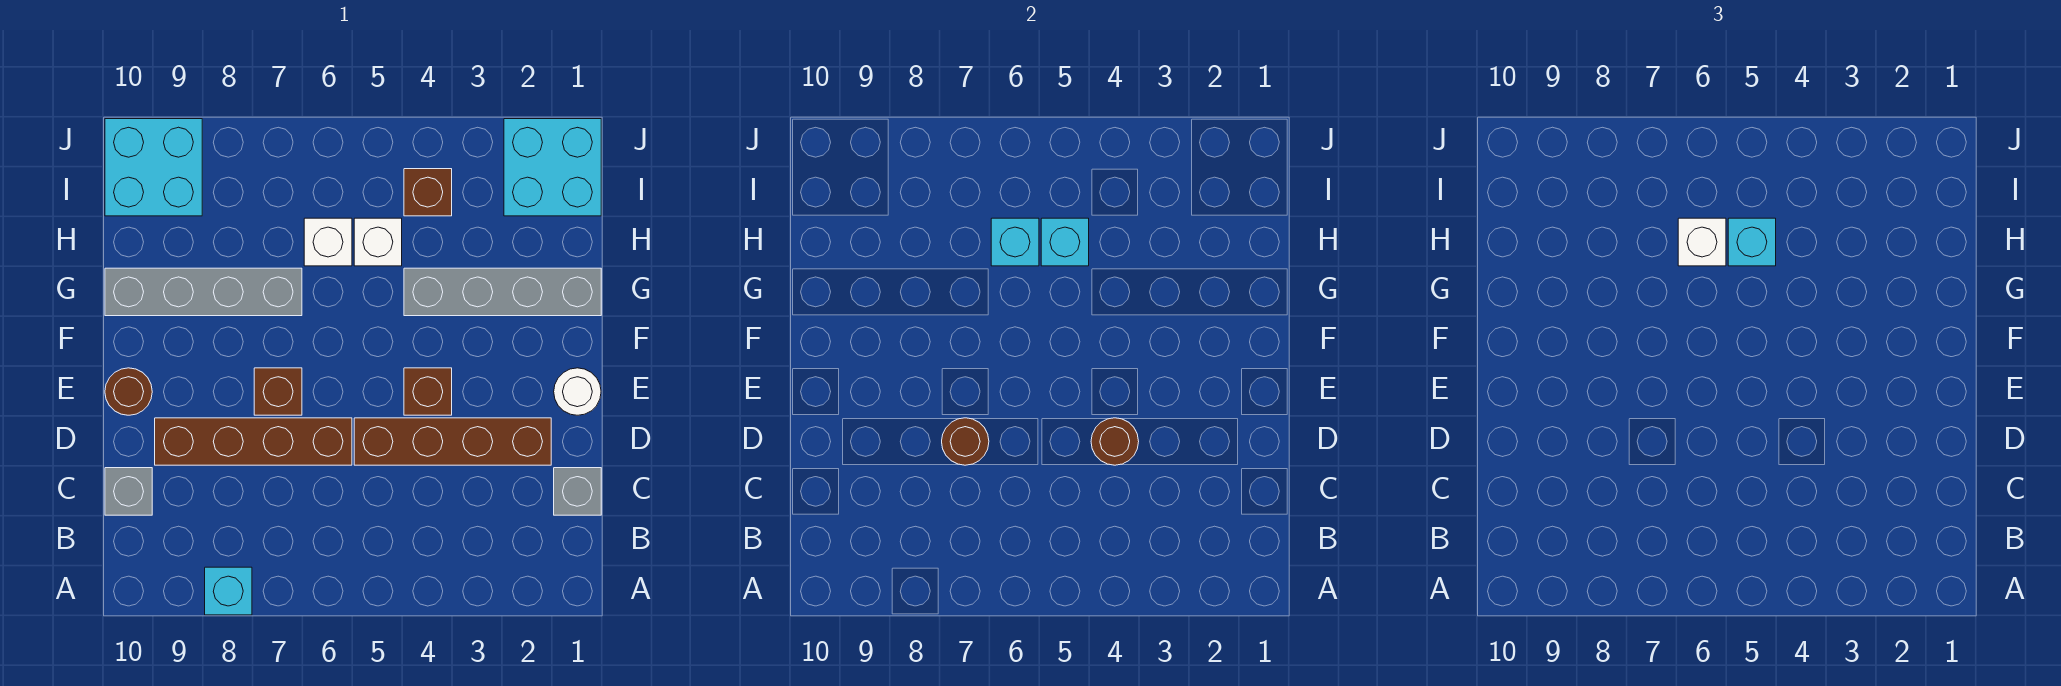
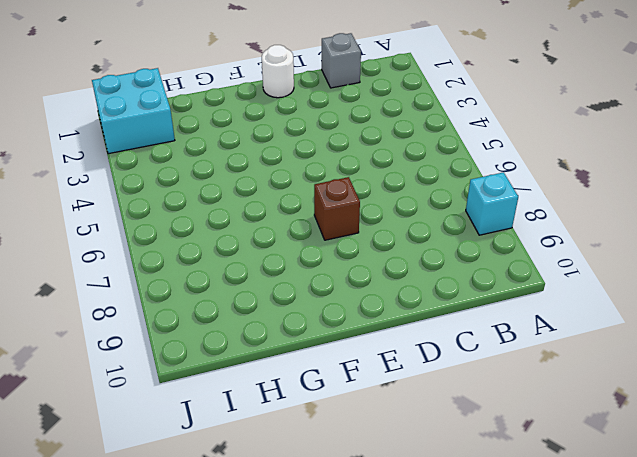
none -> grey brick C10 level 1
none -> brown brick D2:D5 level 1
none -> brown brick D6:D9 level 1

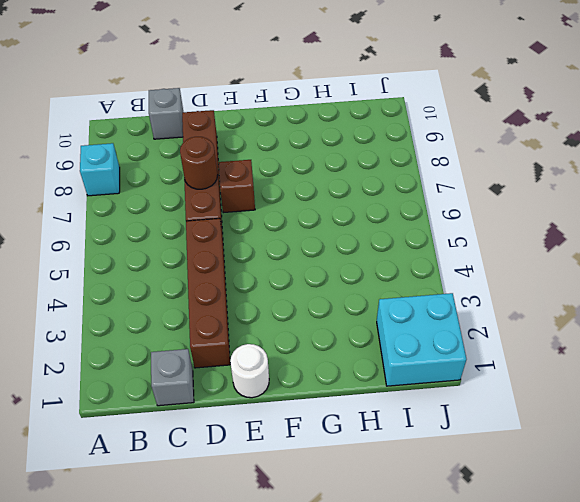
none -> brown brick E4 level 1
none -> brown round brick E10 level 1
none -> grey brick G1:G4 level 1

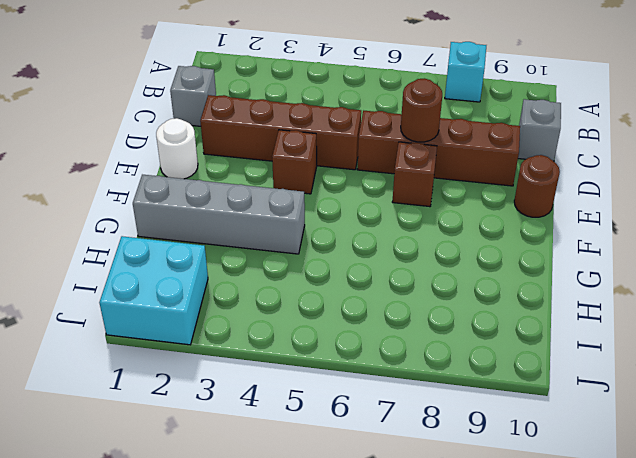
none -> grey brick G7:G10 level 1
none -> white brick H5 level 1
none -> white brick H6 level 1

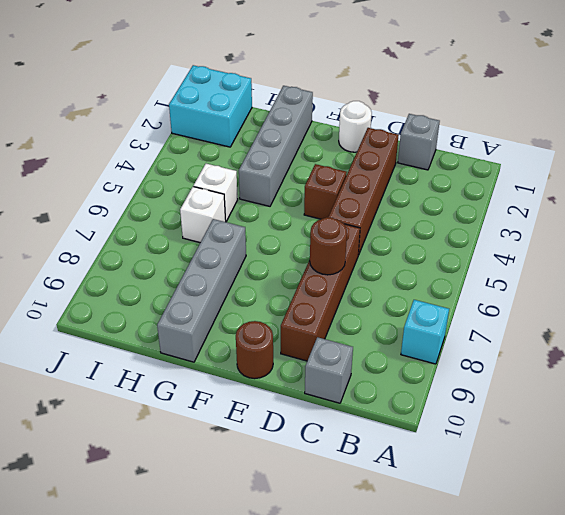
none -> brown brick E7 level 1
none -> brown brick I4 level 1
none -> cyan brick I9:J10 level 1

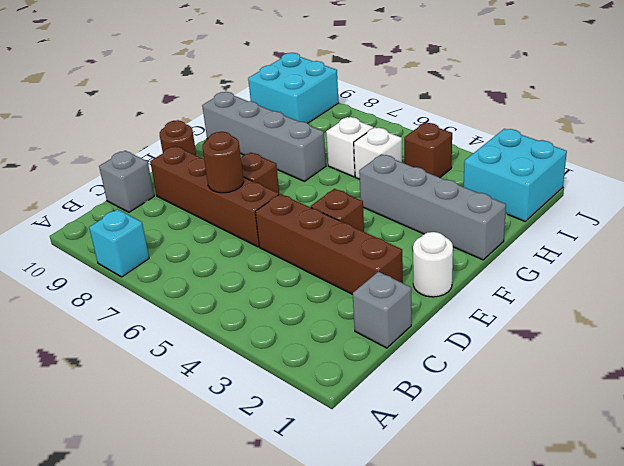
none -> brown round brick D4 level 2
none -> cyan brick H5 level 2
none -> cyan brick H6 level 2

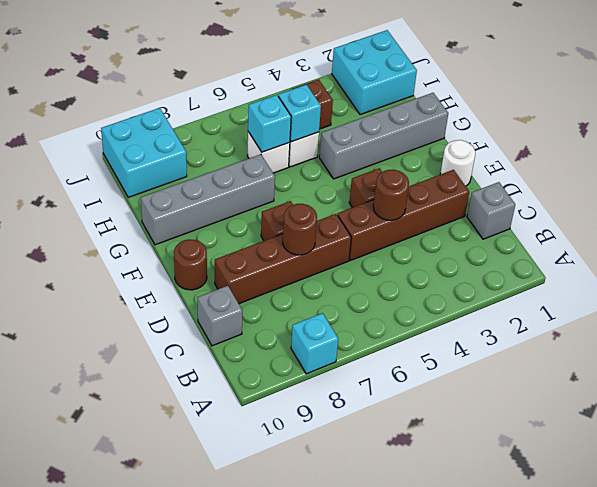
none -> cyan brick H5 level 3
none -> white brick H6 level 3

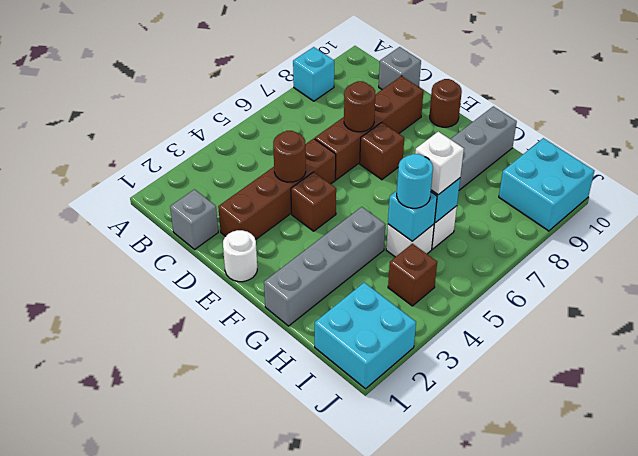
cyan round brick H5 level 3 -> cyan brick H5 level 3

